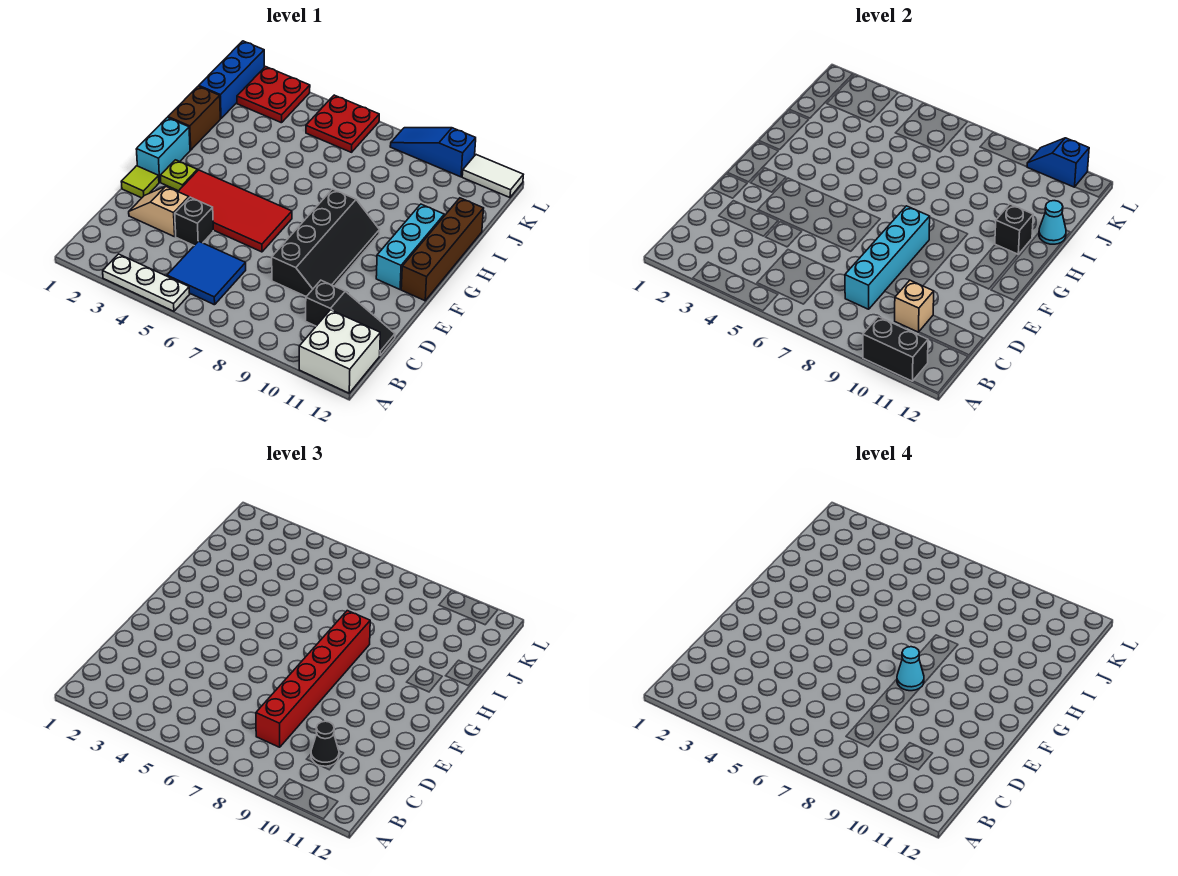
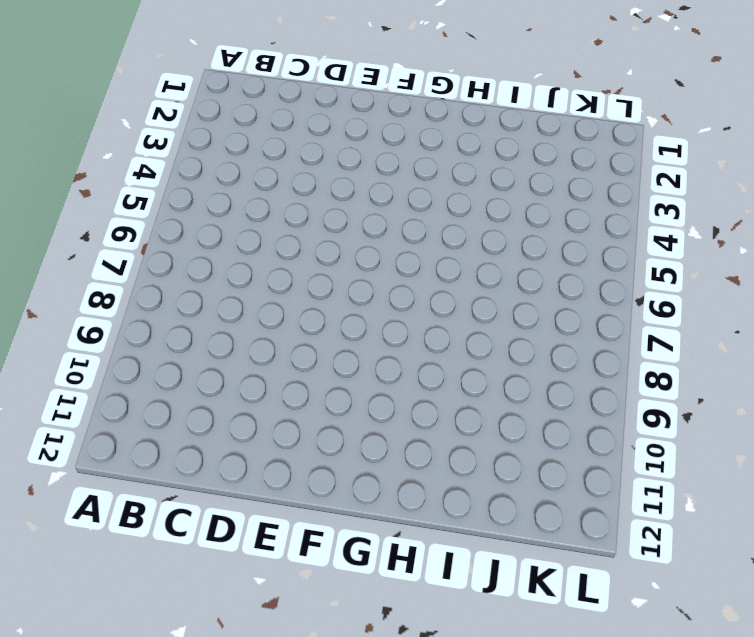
none -> white plate A3:A5 level 1
none -> white brick A11:B12 level 1
none -> blue tile B5:C6 level 1

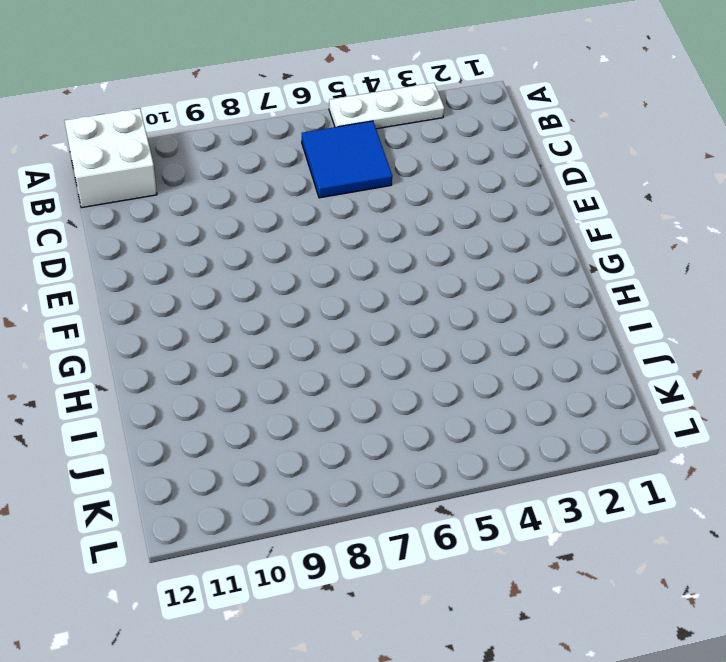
none -> black slope C10:C12 level 1 top 10
none -> tan slope D2:D3 level 1 top 3
none -> black brick D4 level 1

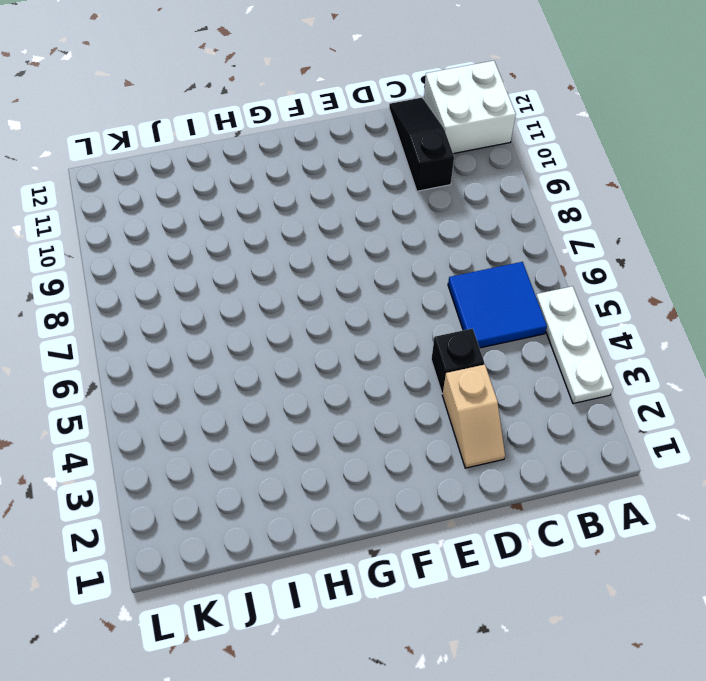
none -> black slope D8:G9 level 1 top 8
none -> lime tile E1 level 1
none -> red tile E3:F6 level 1

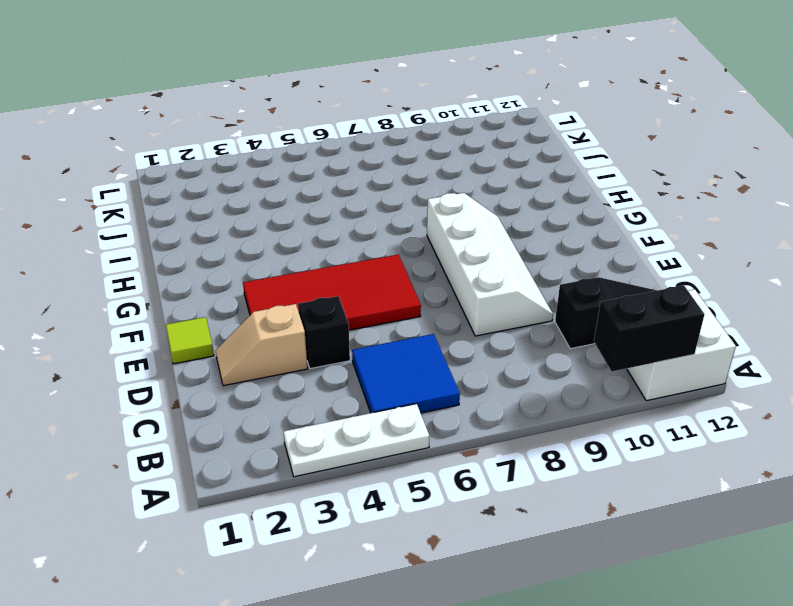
white slope D8:G9 level 1 top 8 -> black slope D8:G9 level 1 top 8
none -> cyan brick F1:G1 level 1
none -> lime plate F2 level 1
none -> cyan brick F11:H11 level 1

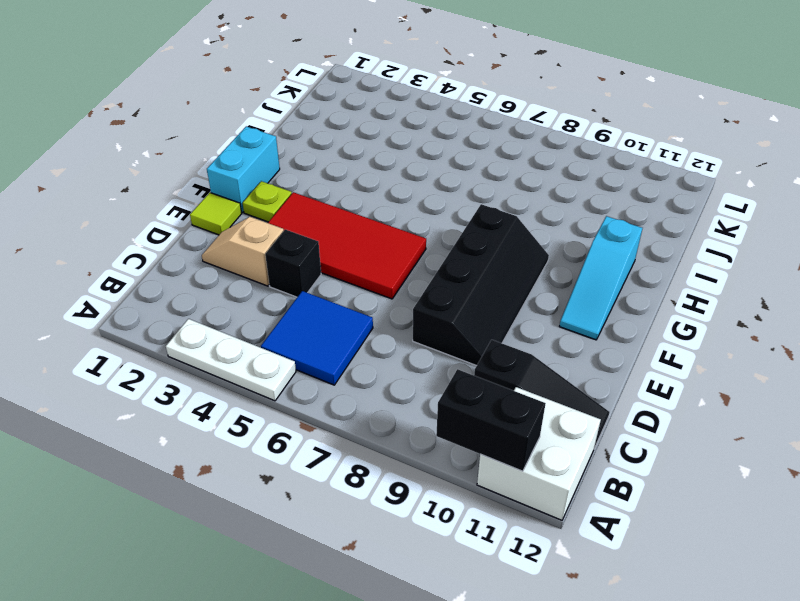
cyan slope F11:H11 level 1 top H -> cyan brick F11:H11 level 1
none -> brown brick F12:I12 level 1
none -> brown brick H1:I1 level 1
none -> blue brick J1:L1 level 1

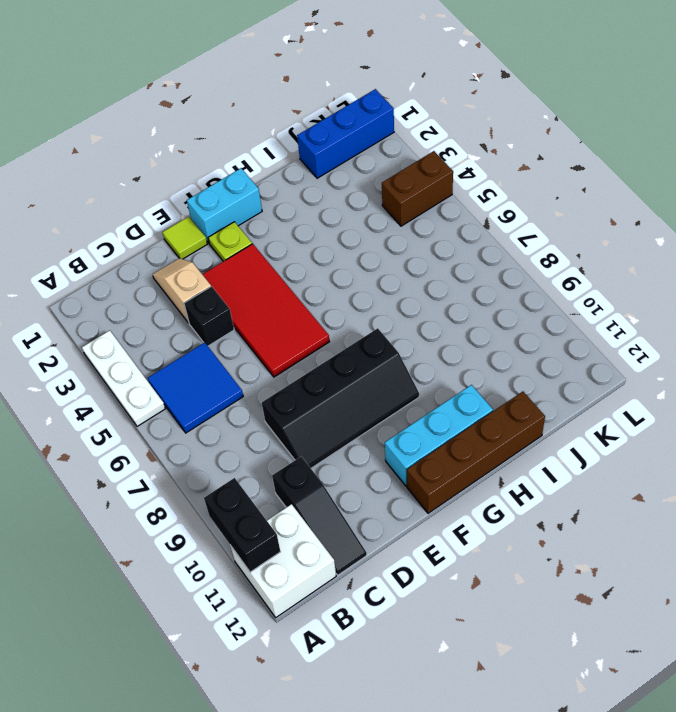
brown brick K4:L4 level 1 -> brown brick H1:I1 level 1
none -> red plate K2:L3 level 1
none -> red plate K5:L6 level 1
none -> blue slope L8:L10 level 1 top 10

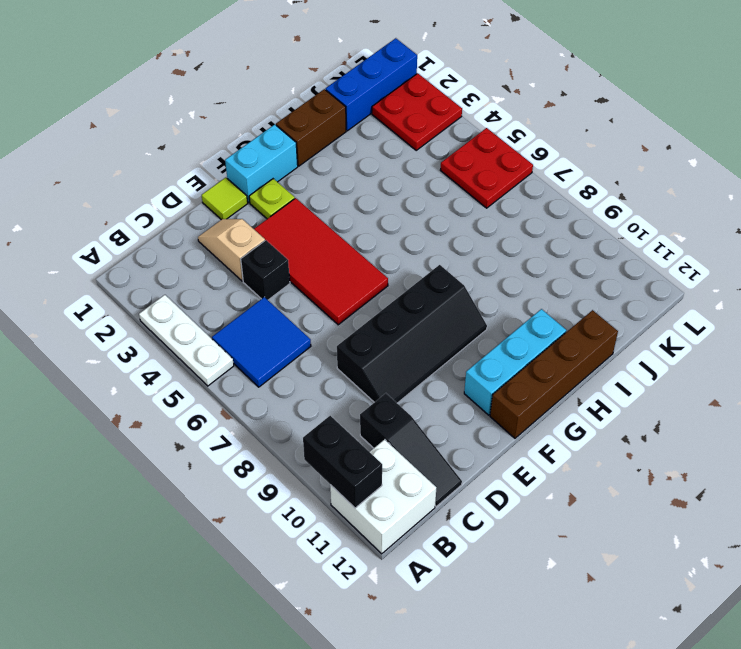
none -> blue slope L8:L10 level 1 top 10
none -> white tile L11:L12 level 1
none -> cyan brick C8:F8 level 2

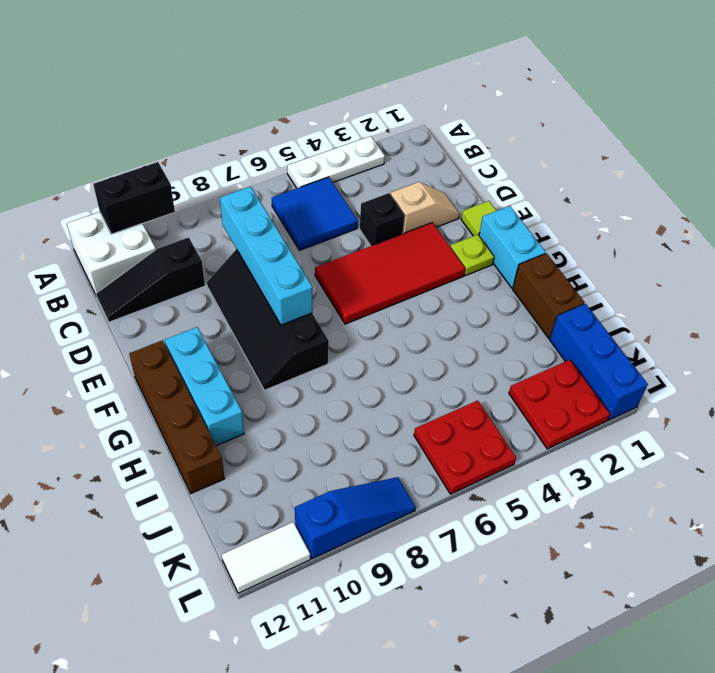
none -> tan brick C10 level 2
none -> black brick H11 level 2
none -> cyan cone I12 level 2

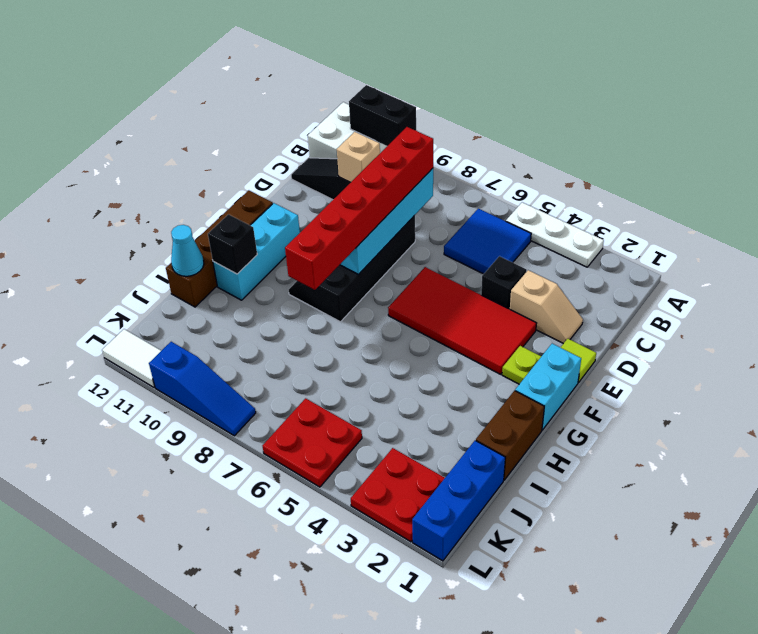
none -> blue slope L10:L11 level 2 top 11
none -> black cone C10 level 3
none -> cyan cone F8 level 4

